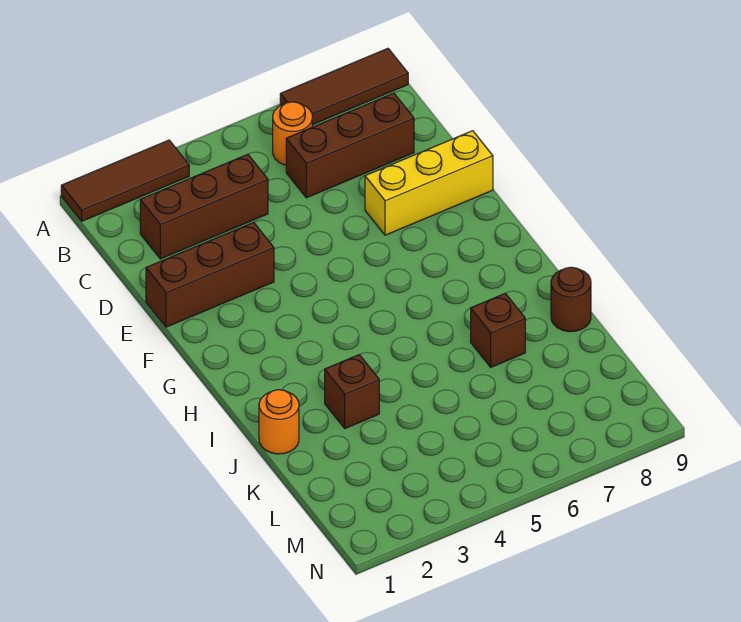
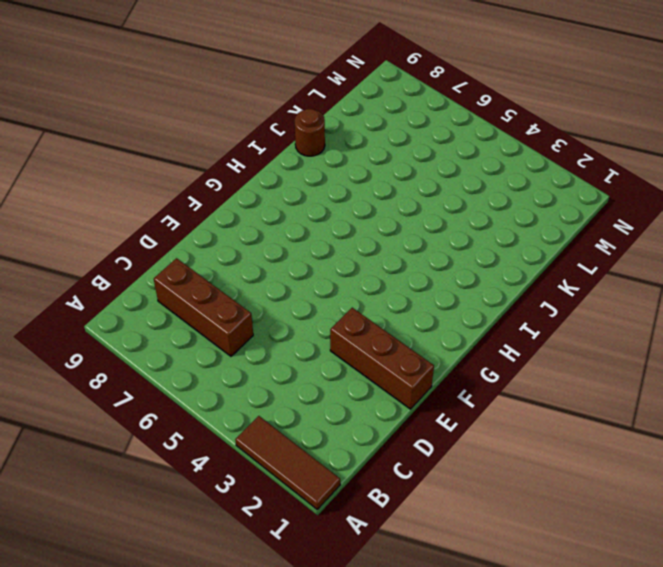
none -> brown tile A7:A9 level 1
none -> orange round brick B6 level 1

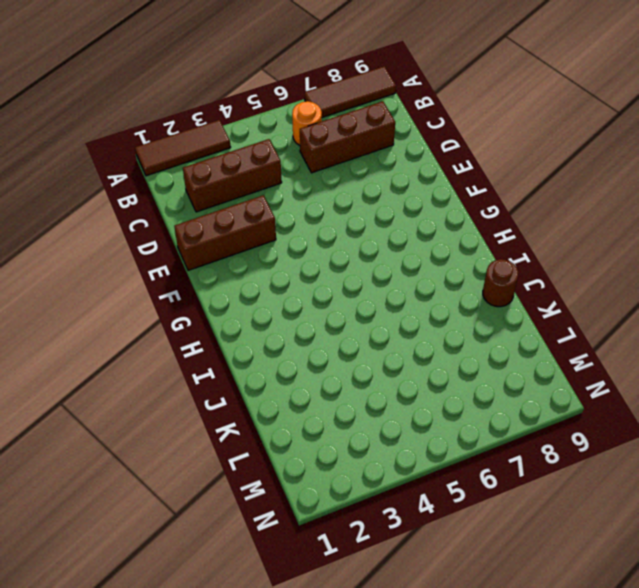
none -> yellow brick E7:E9 level 1
none -> orange round brick J1 level 1

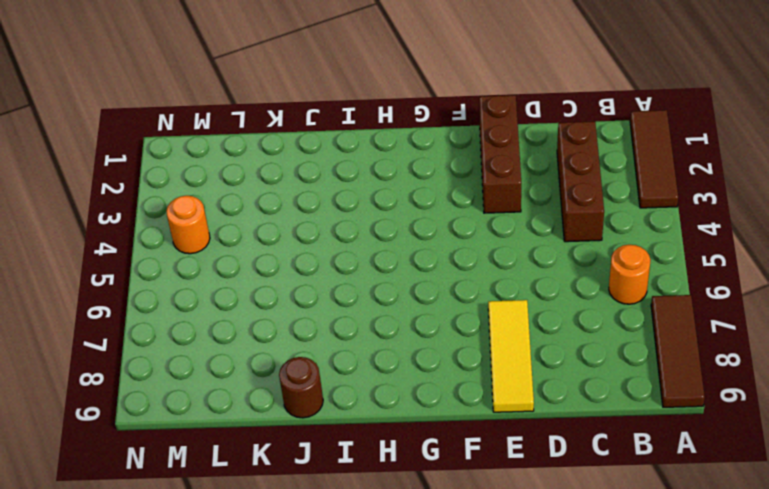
yellow tile E7:E9 level 1 -> yellow brick E7:E9 level 1
orange round brick M4 level 1 -> orange round brick J1 level 1
none -> brown brick C6:C8 level 1
none -> brown brick J3 level 1

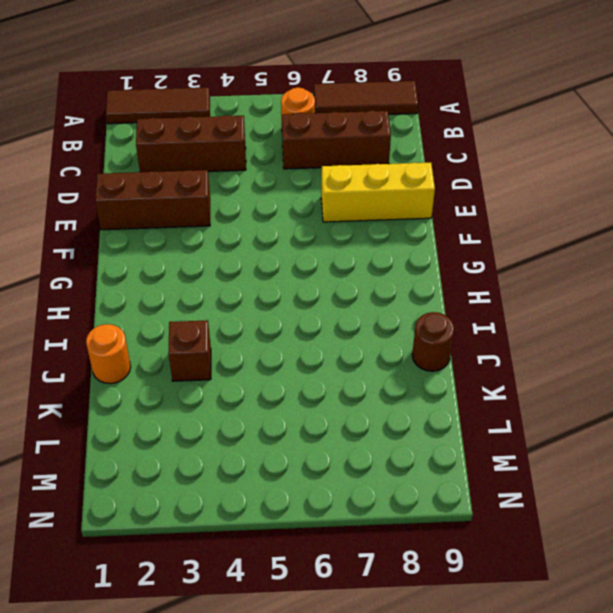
none -> brown brick J7 level 1

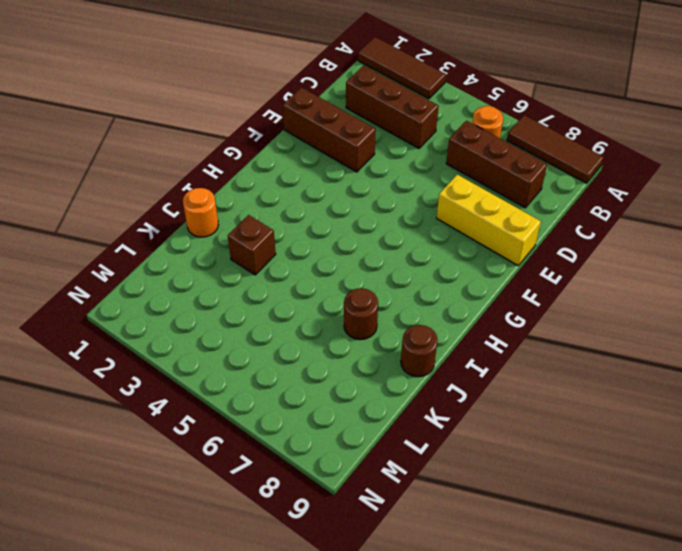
brown round brick J7 level 1 -> brown brick J7 level 1

